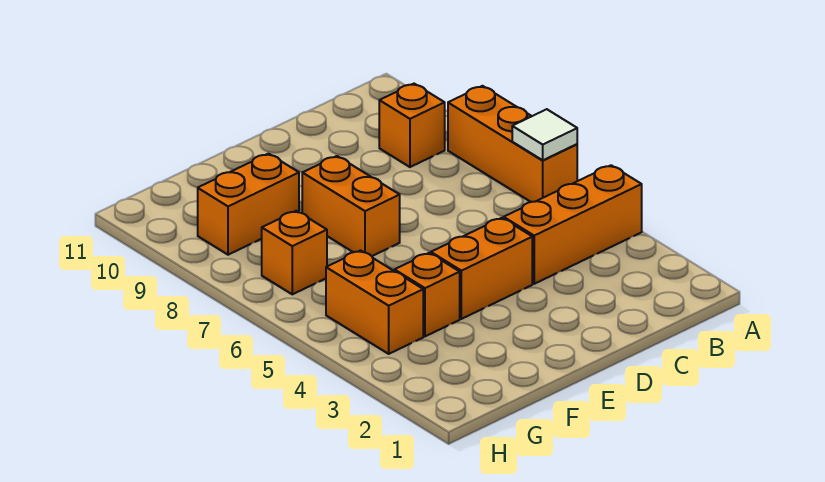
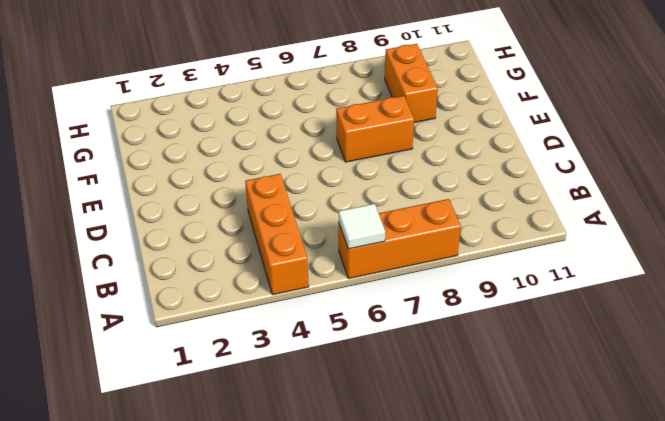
none -> orange brick B9 level 1
none -> orange brick D4:E4 level 1

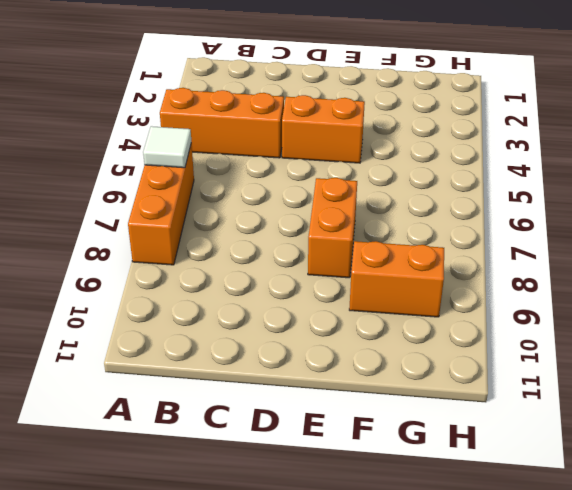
none -> orange brick B9 level 1
none -> orange brick F4 level 1

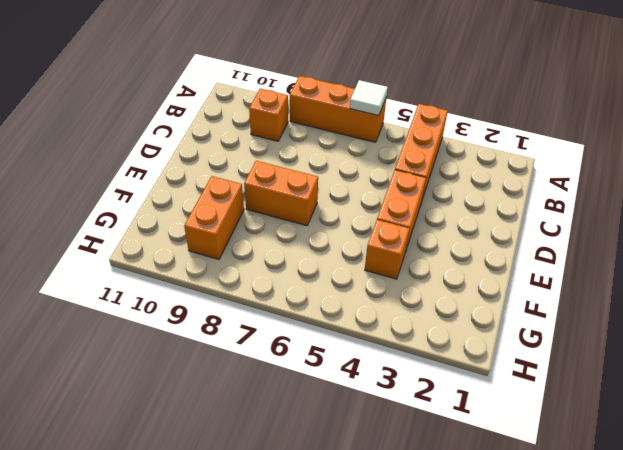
none -> orange brick G4:G5 level 1
none -> orange brick G7 level 1

